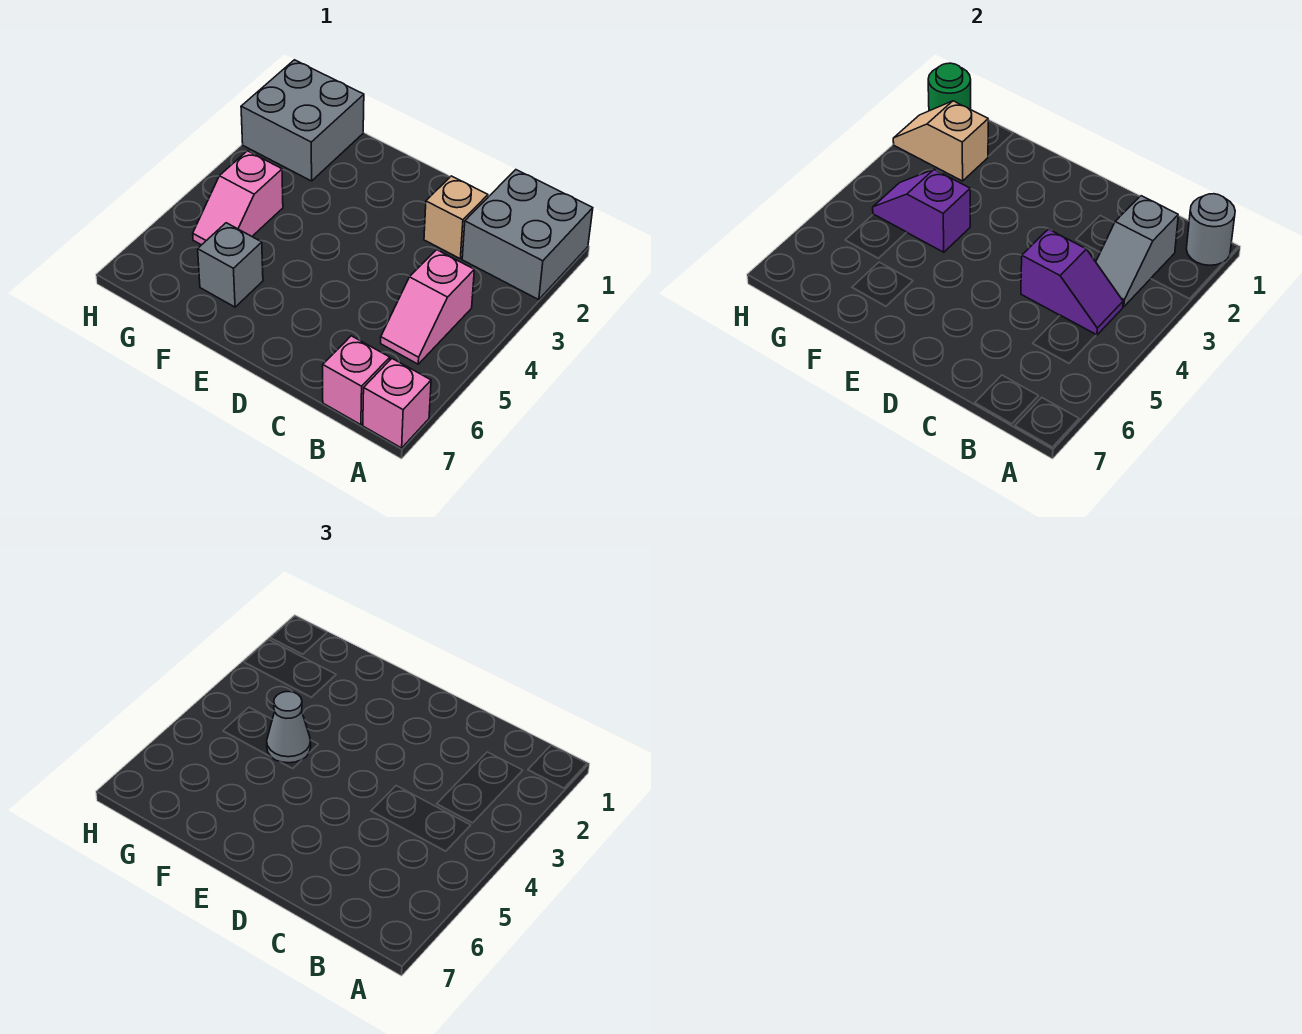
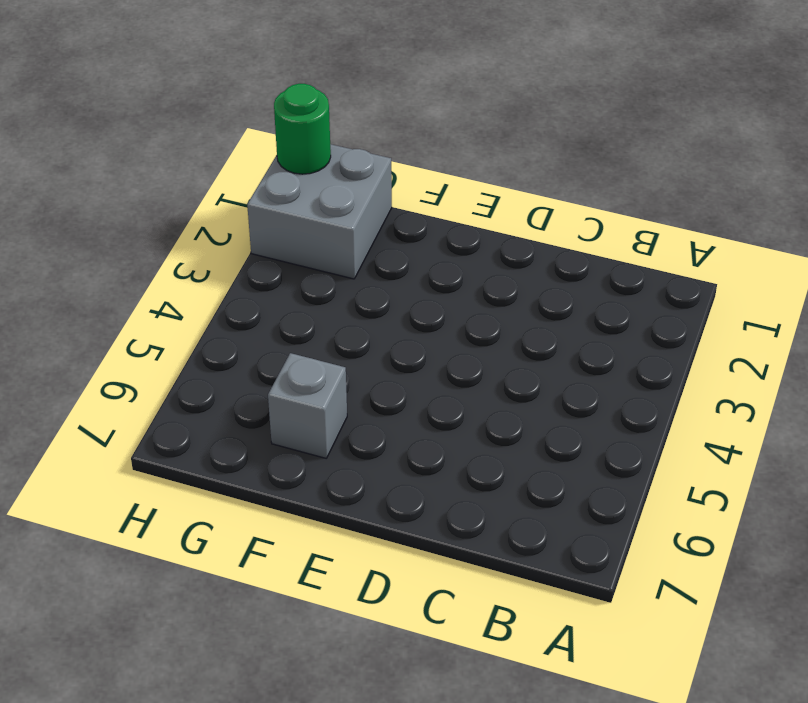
none -> grey brick A1:B2 level 1
none -> pink brick A7 level 1
none -> pink slope B4:B5 level 1 top 4

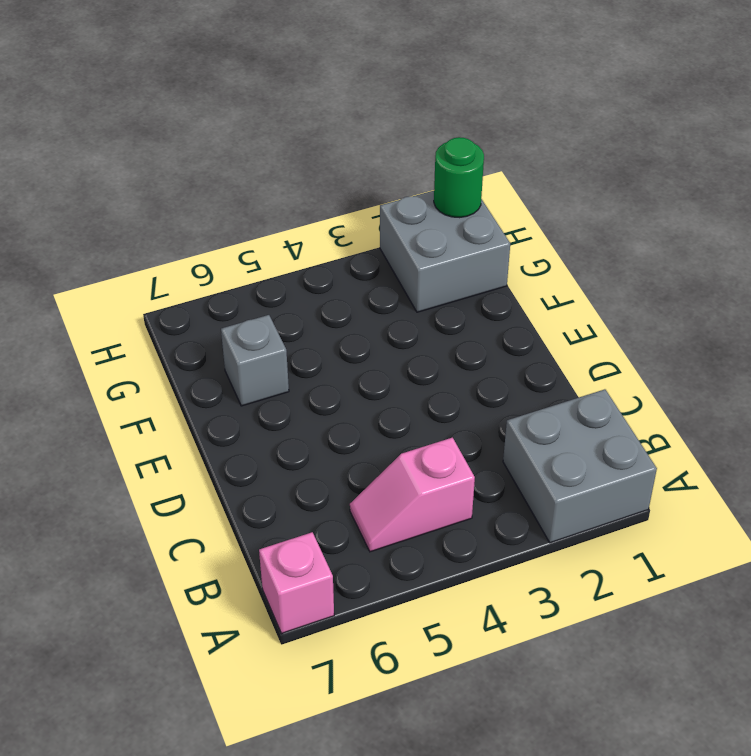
none -> pink brick B7 level 1
none -> tan brick C2 level 1
none -> pink slope G4:G5 level 1 top 4

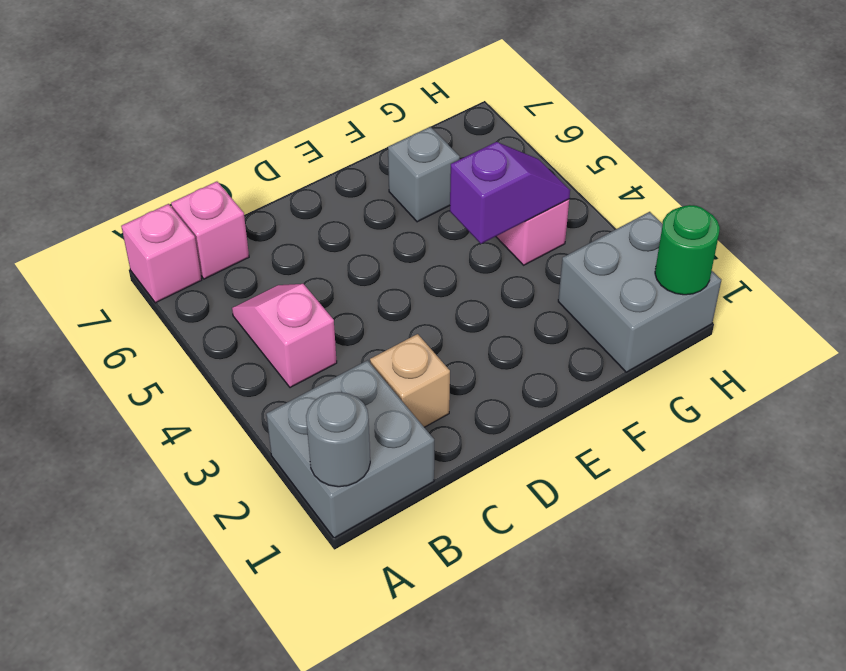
none -> grey slope B2:B3 level 2 top 2
none -> purple slope B4:C4 level 2 top C
none -> tan slope G2:H2 level 2 top G

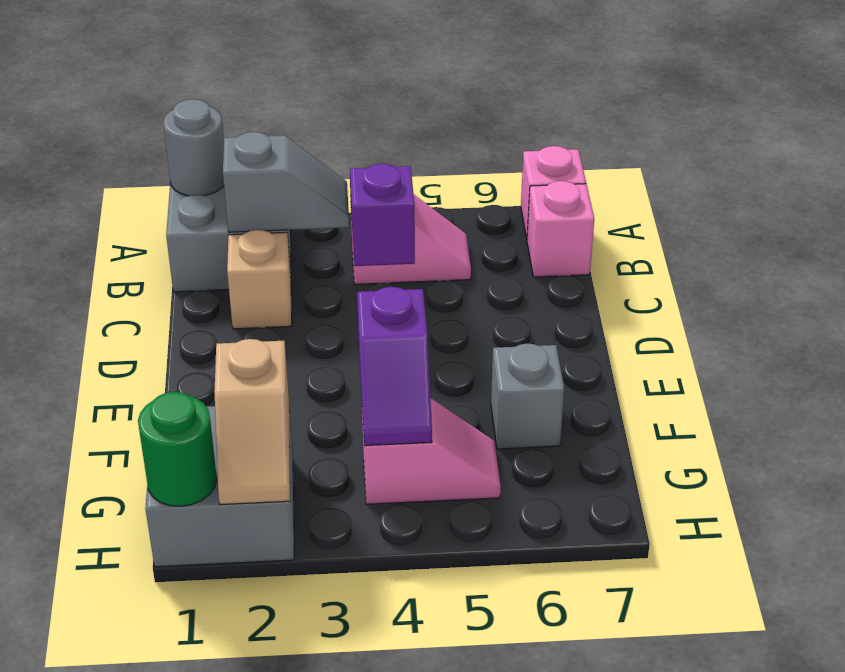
none -> grey cone F4 level 3

